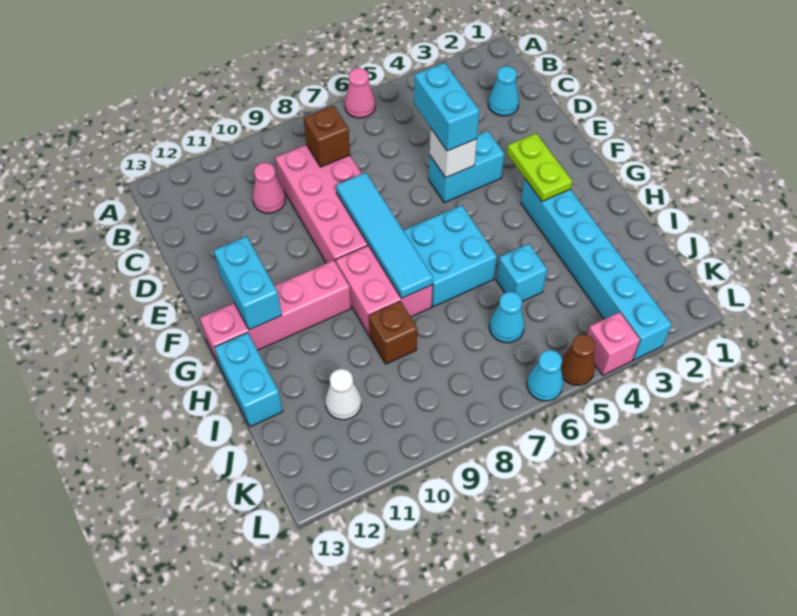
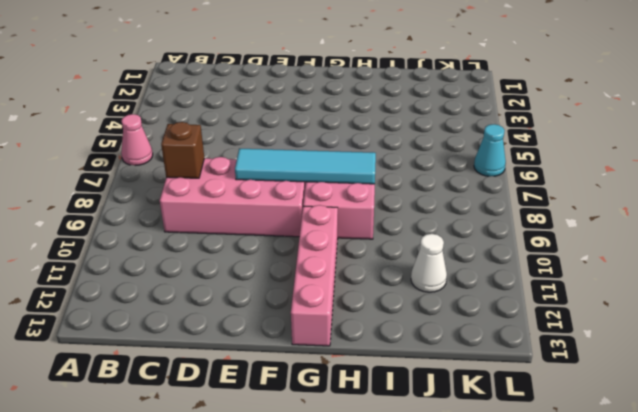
none -> cyan cone C2 level 1
none -> pink cone C10 level 1
none -> cyan brick E4:E5 level 1

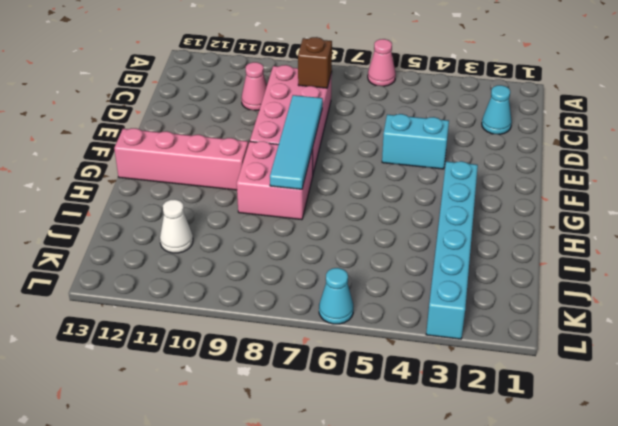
none -> cyan brick G6:H7 level 1
none -> cyan brick H13:I13 level 1
none -> cyan brick I5 level 1

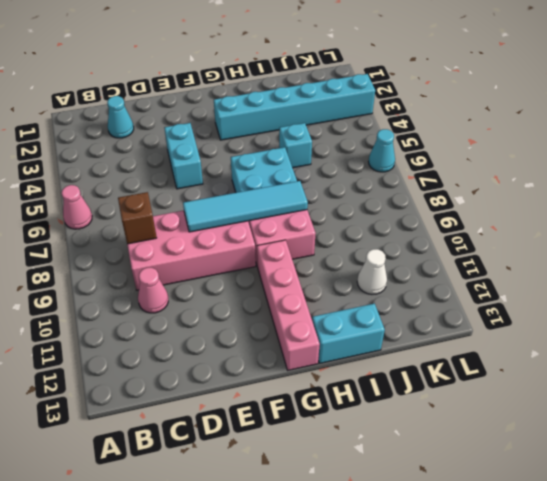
none -> brown brick I9 level 1
none -> cyan cone J6 level 1
none -> pink brick L4 level 1

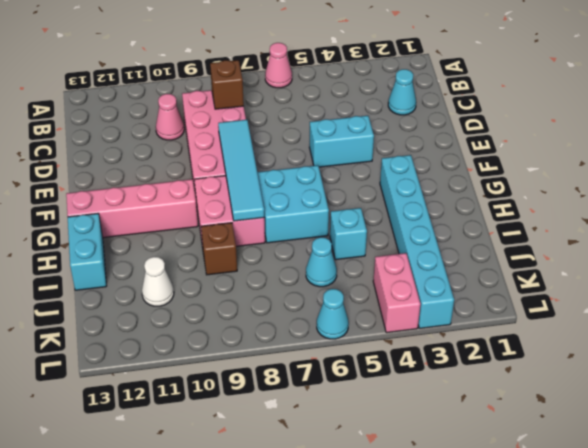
pink brick K4:L4 level 1 -> pink brick L4 level 1
none -> brown cone L5 level 1
none -> white brick E5 level 2
none -> lime plate F3:G3 level 2

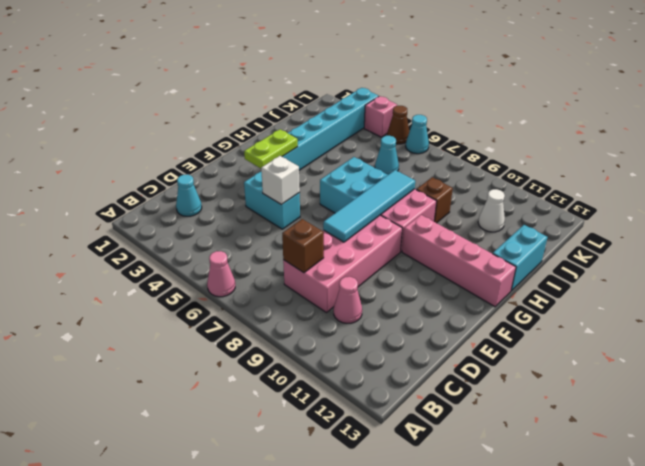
none -> cyan brick I5 level 1
none -> cyan brick F12:G12 level 2
none -> cyan brick D5:E5 level 3

